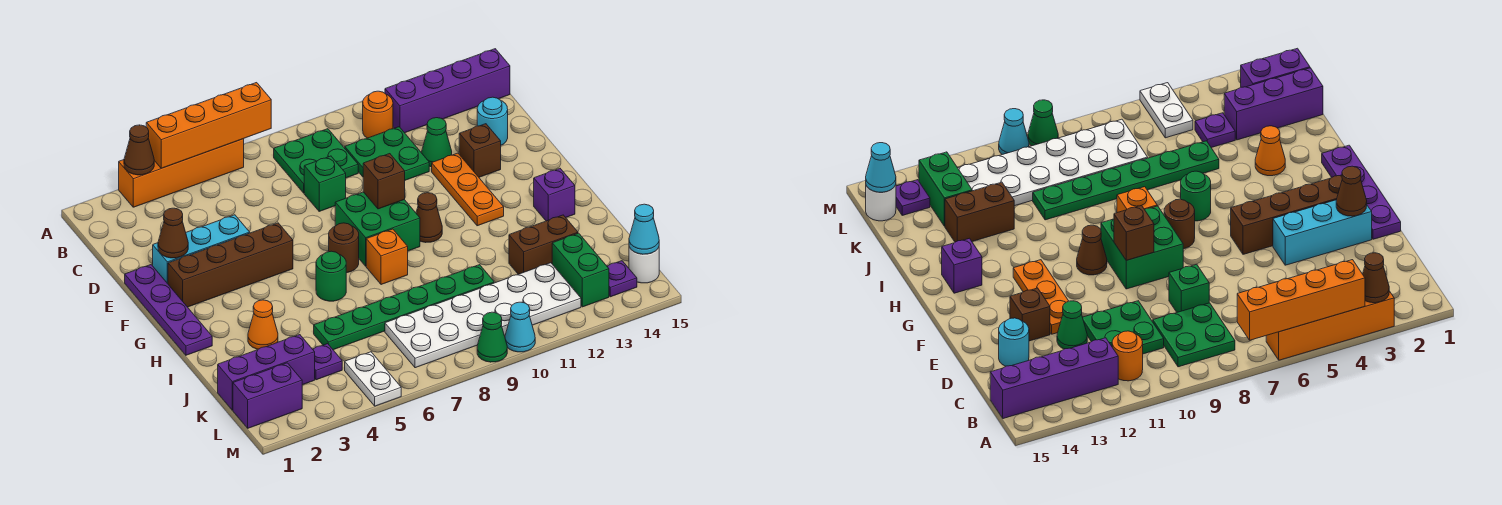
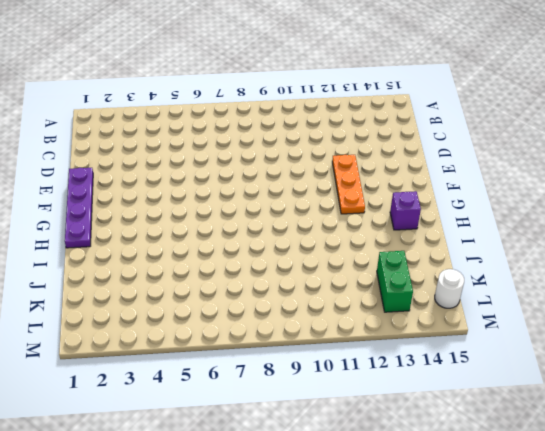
none -> orange brick A3:A6 level 1
none -> green plate B8:C9 level 1
none -> orange round brick B11 level 1
none -> purple brick B12:B15 level 1

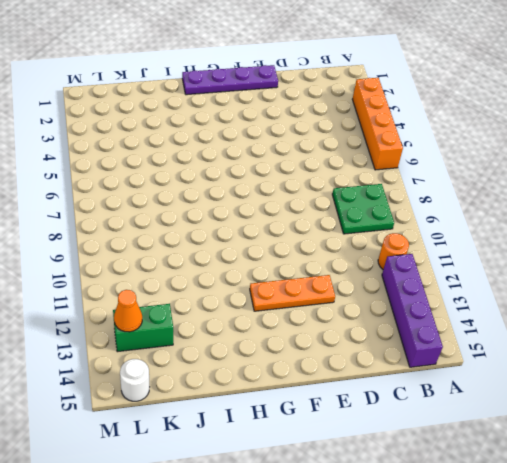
orange cone L13 level 2 -> orange cone I3 level 1
none -> green plate C10:D11 level 1
none -> green brick D8 level 1
none -> green cone D12 level 1
none -> cyan round brick D14 level 1

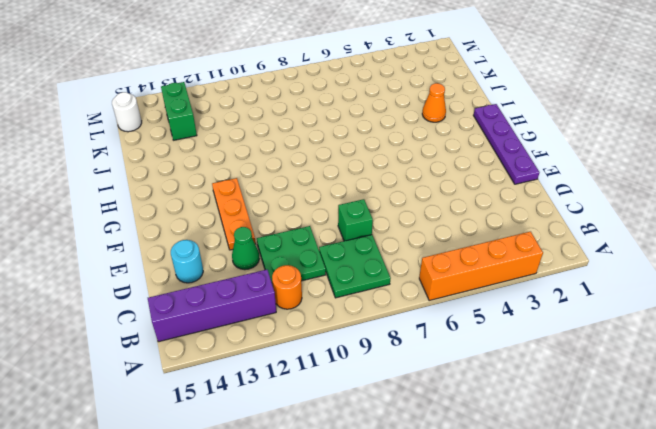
none -> cyan brick E2:E4 level 1
none -> brown brick E13 level 1
none -> brown brick F2:F5 level 1
none -> green brick F8:G9 level 1

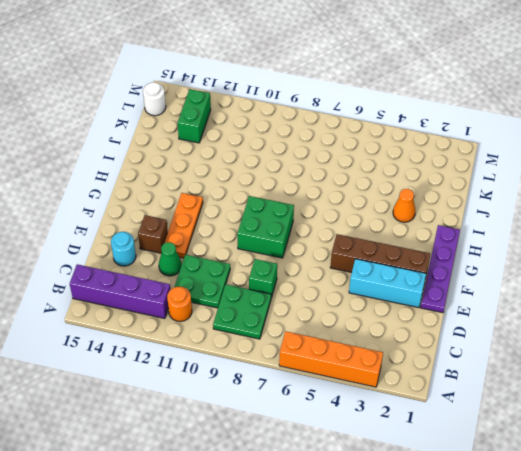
none -> brown round brick G7 level 1
none -> brown cone G10 level 1
none -> green round brick H6 level 1
none -> orange brick H8 level 1

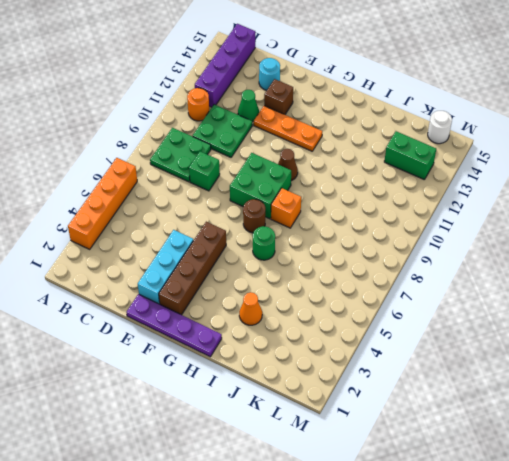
none -> purple brick H14 level 1
none -> green plate J5:J10 level 1
none -> brown brick J12:J13 level 1
none -> purple brick K1:K3 level 1

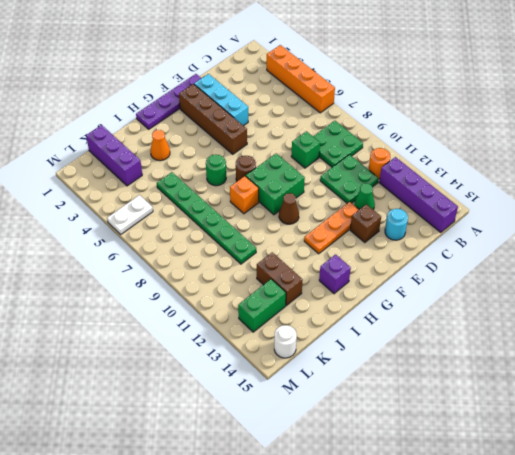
none -> purple plate K4 level 1
none -> white plate K7:L12 level 1
none -> purple brick L1:L2 level 1
none -> purple plate L14 level 1

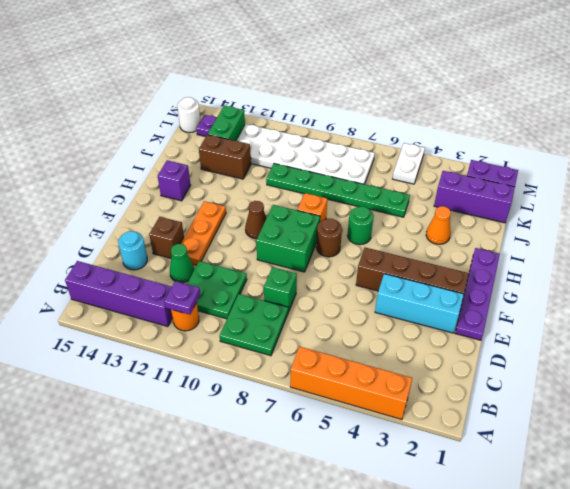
purple plate B11 level 2 -> purple plate K4 level 1
none -> green cone M9 level 1
none -> cyan cone M10 level 1
none -> brown cone A3 level 2
none -> orange brick A4:A7 level 2

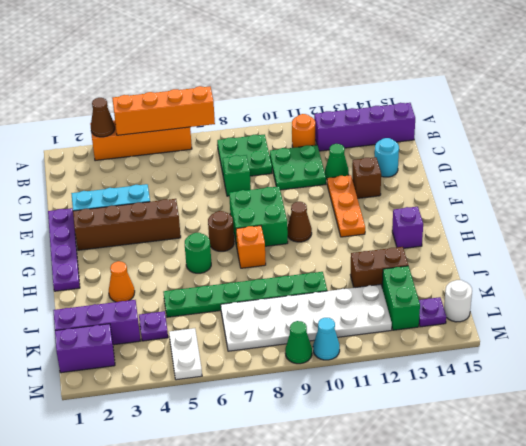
none -> brown cone E2 level 2
none -> brown brick F9 level 2
none -> cyan cone L15 level 2

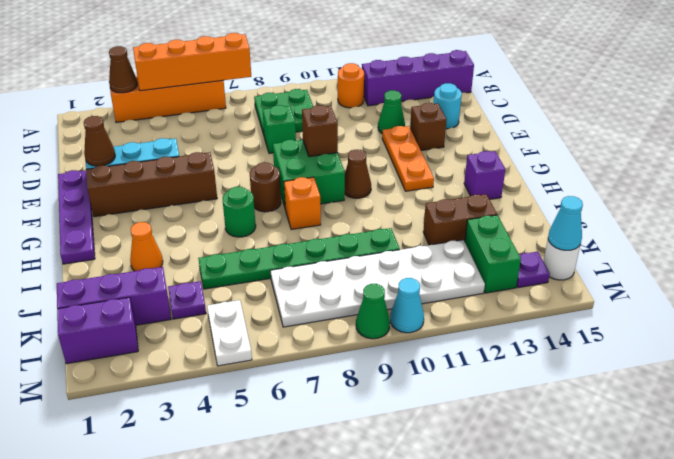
none -> green plate C10:D11 level 1

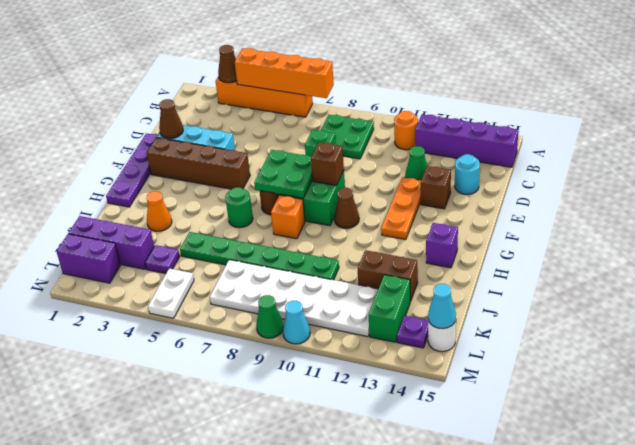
green plate F7:G8 level 2 -> green plate C10:D11 level 1

